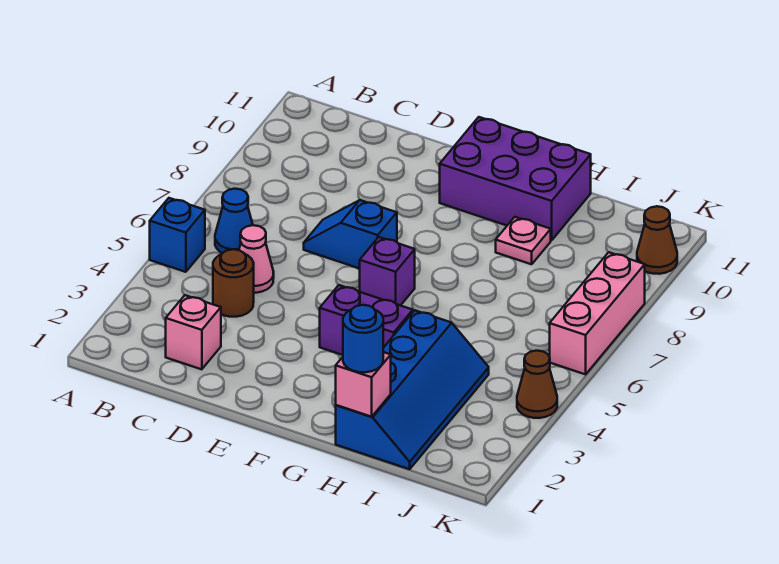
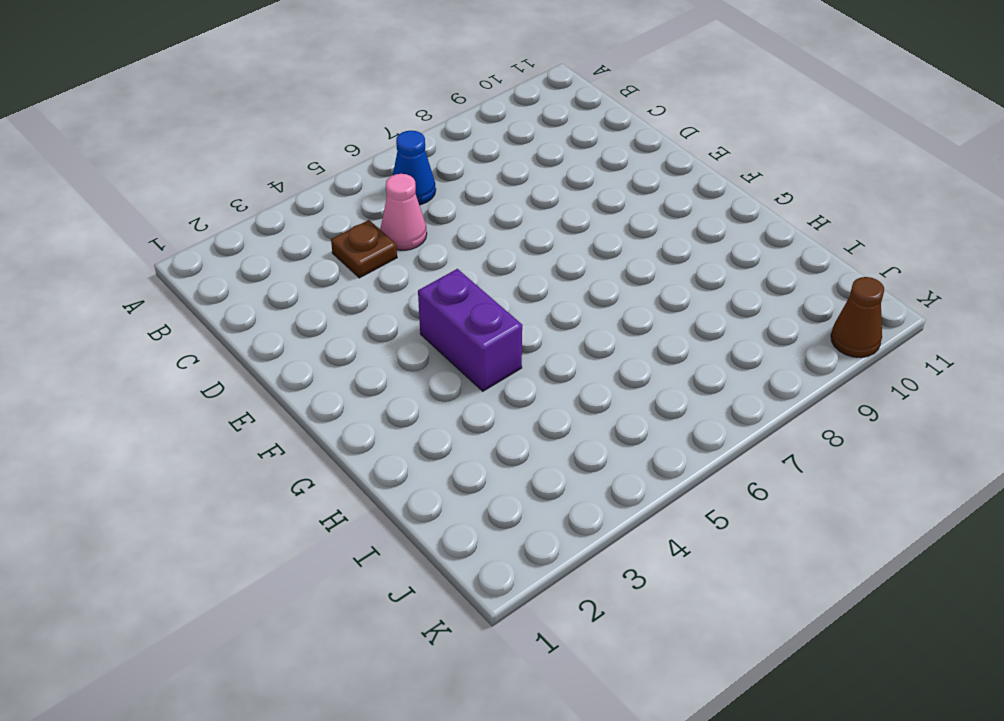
brown plate C4 level 1 -> brown round brick C4 level 1
none -> blue brick A5 level 1
none -> pink brick C2 level 1
none -> blue slope D7:E7 level 1 top E

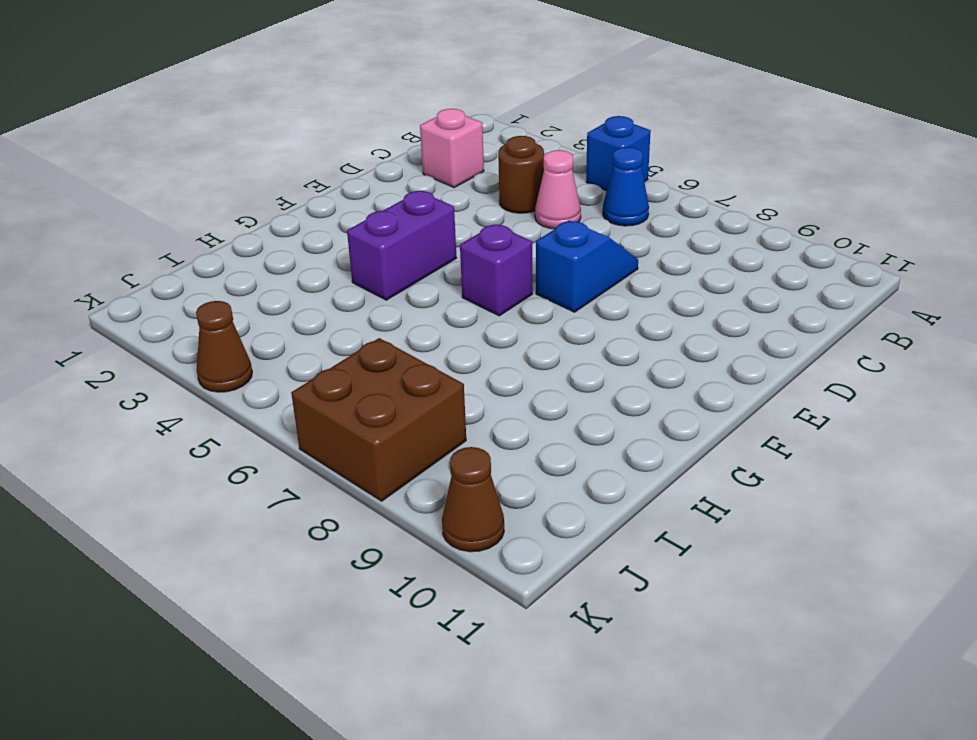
brown brick J7:K8 level 1 -> pink brick K6:K8 level 1
none -> purple brick F10:H11 level 1
none -> blue slope H1:I4 level 1 top H
none -> pink plate H9 level 1

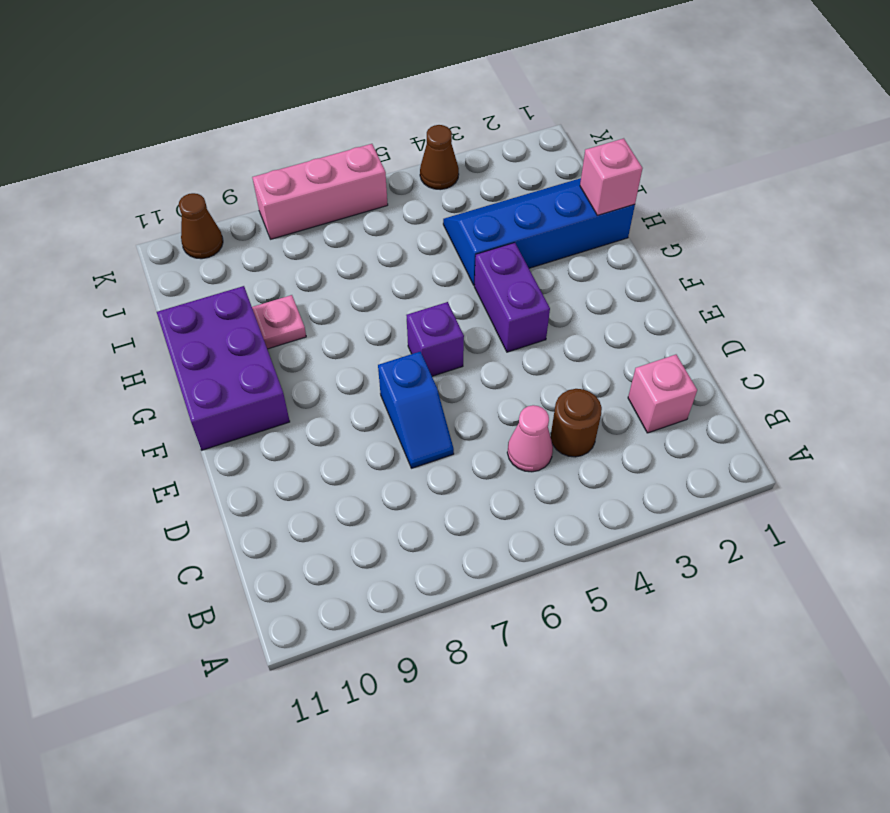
none -> blue brick A5 level 1
none -> blue cone B6 level 1
none -> blue round brick H1 level 3

